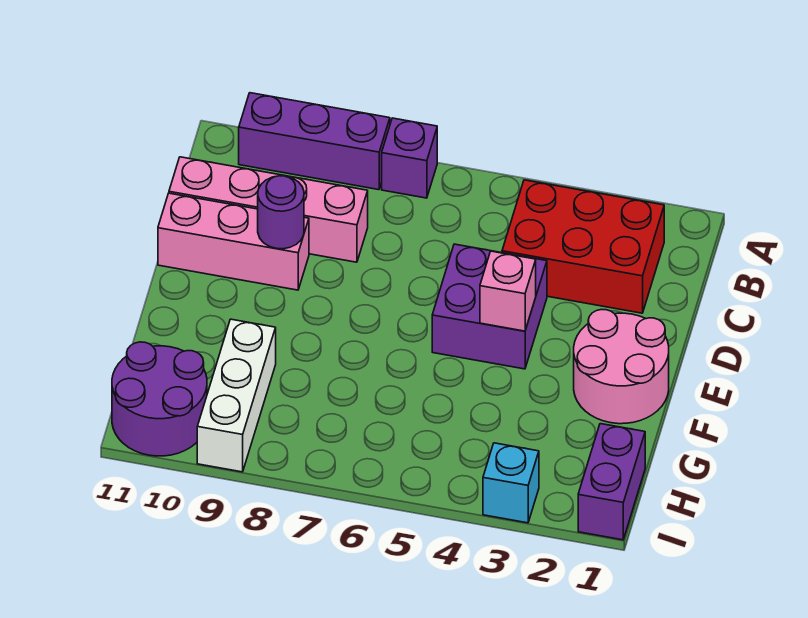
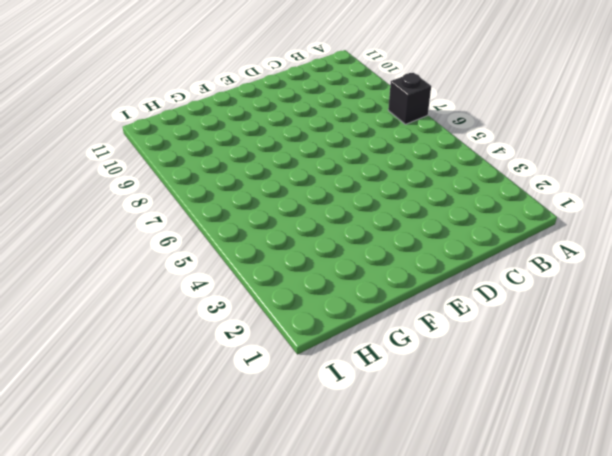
black brick A7 level 1 -> purple brick A7 level 1
none -> purple brick A8:A10 level 1
none -> red brick B2:C4 level 1
none -> pink brick C8:C11 level 1

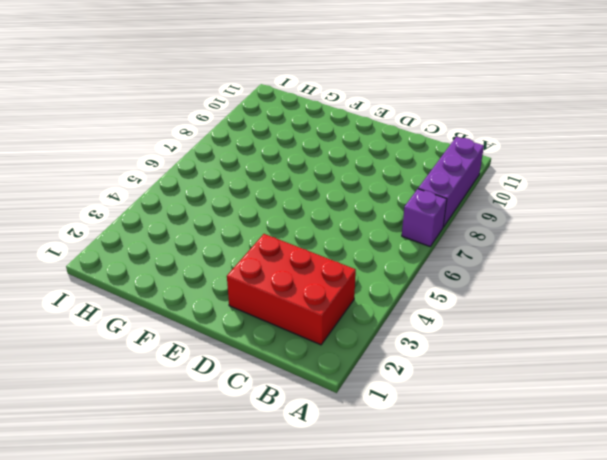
red brick B2:D3 level 1 -> red brick B2:C4 level 1
none -> pink brick C8:C11 level 1
none -> purple brick D4:E5 level 1
none -> pink brick D9:D11 level 1

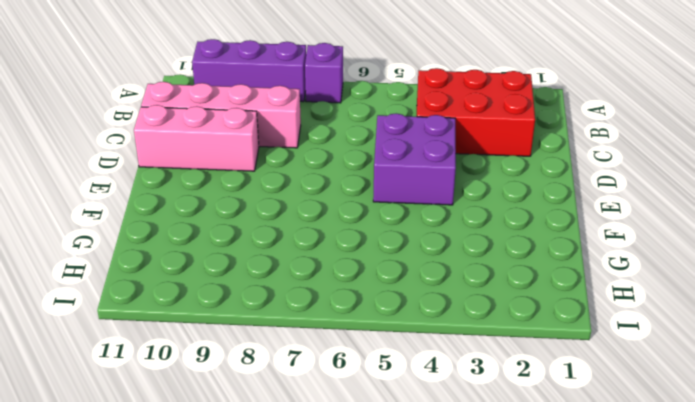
none -> pink round brick E1:F2 level 1
none -> white brick G9:I9 level 1
none -> purple brick H1:I1 level 1

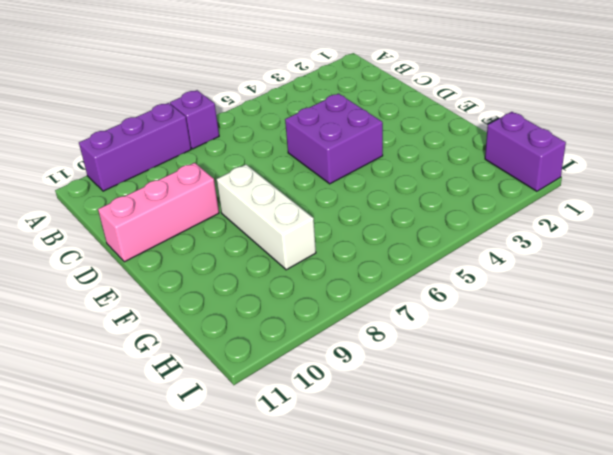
white brick E8:G8 level 1 -> white brick G9:I9 level 1
none -> red brick B2:C4 level 1
none -> pink brick C8:C11 level 1
none -> pink round brick E1:F2 level 1

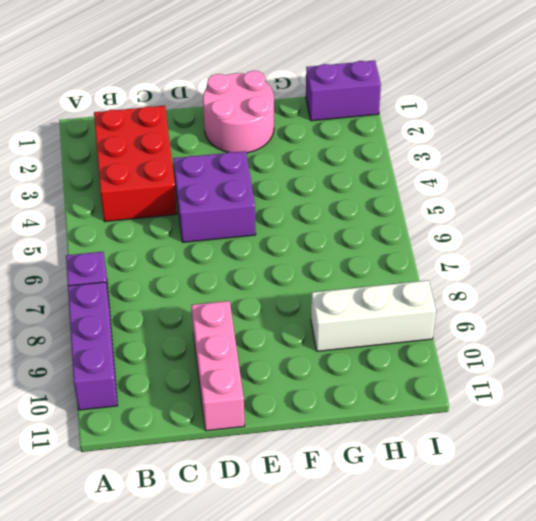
none -> pink brick C8:C11 level 1
none -> purple round brick H10:I11 level 1
none -> cyan brick I3 level 1

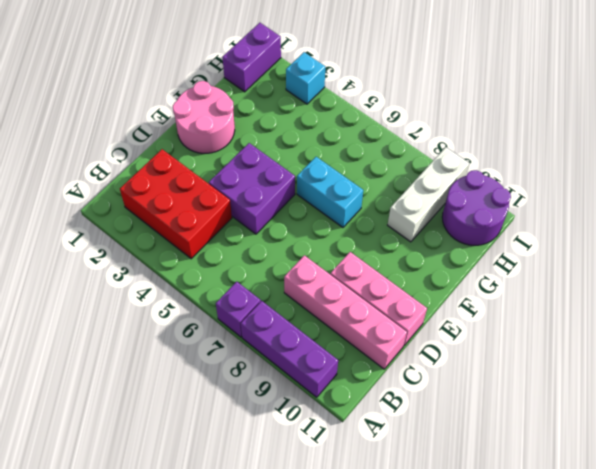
cyan brick F6:F7 level 1 -> none
none -> purple round brick D9 level 2
none -> pink brick E4 level 2

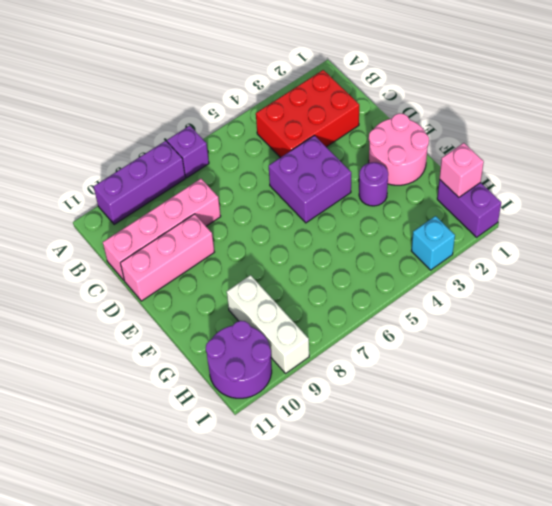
purple round brick F3 level 1 -> purple round brick D9 level 2
pink brick H1 level 2 -> pink brick E4 level 2

